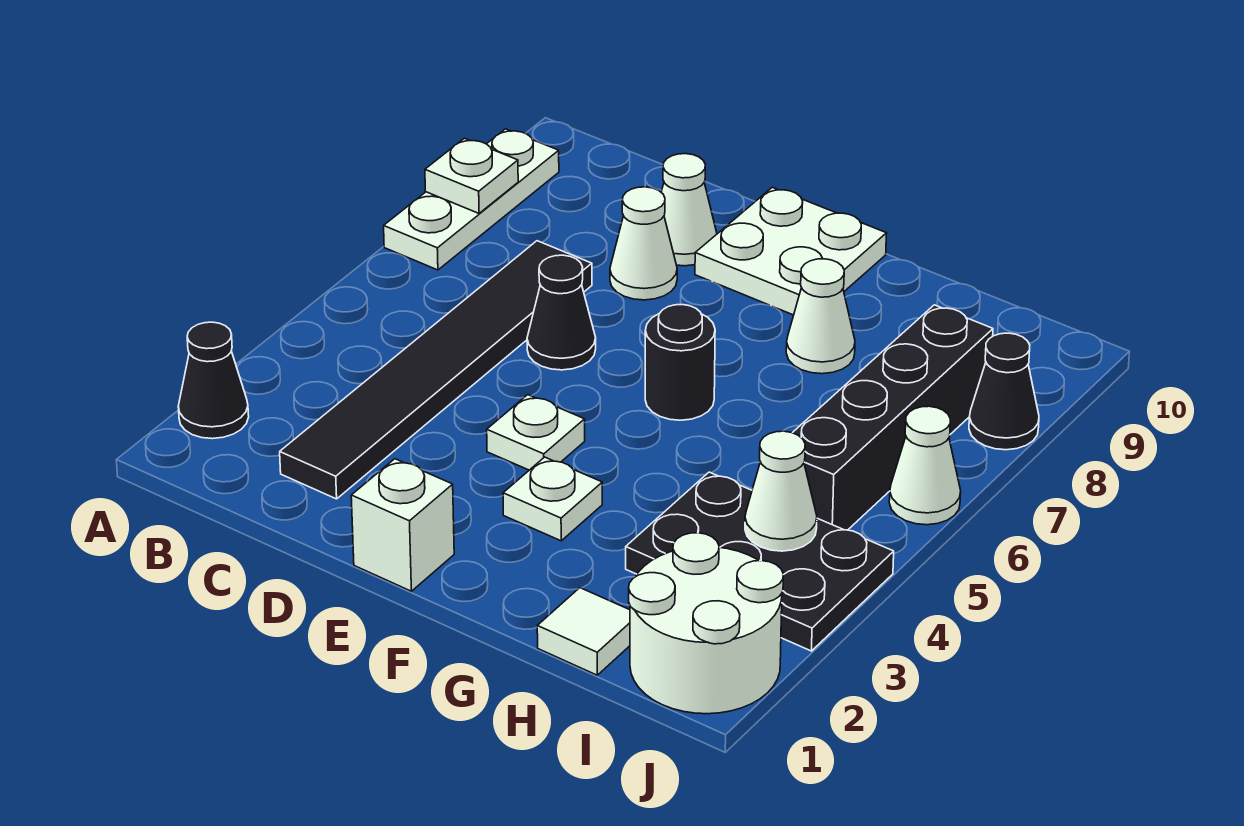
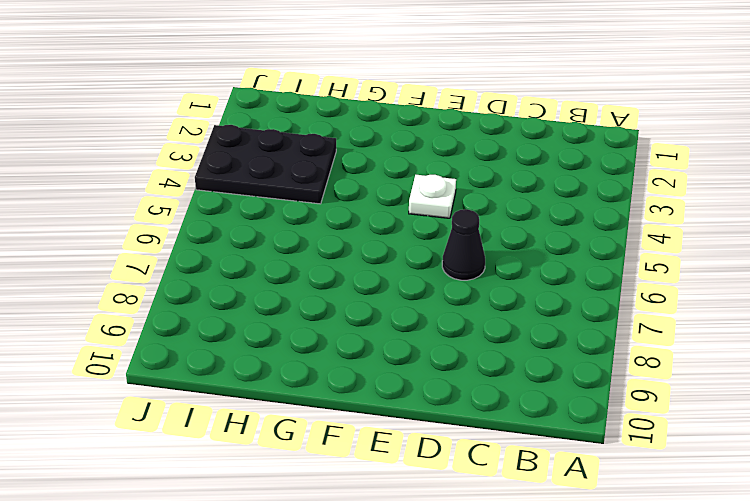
none -> black cone A2 level 1
none -> white plate A7:A9 level 1
none -> black tile C2:C7 level 1

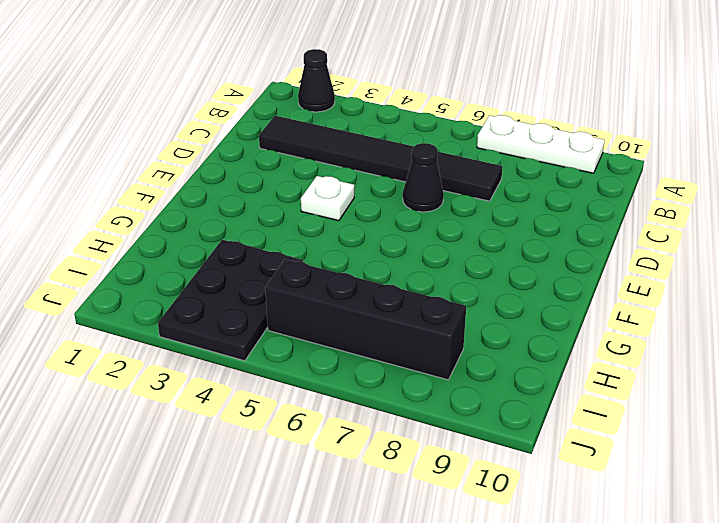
none -> white cone D8 level 1
none -> white cone D9 level 1
none -> white brick E1 level 1

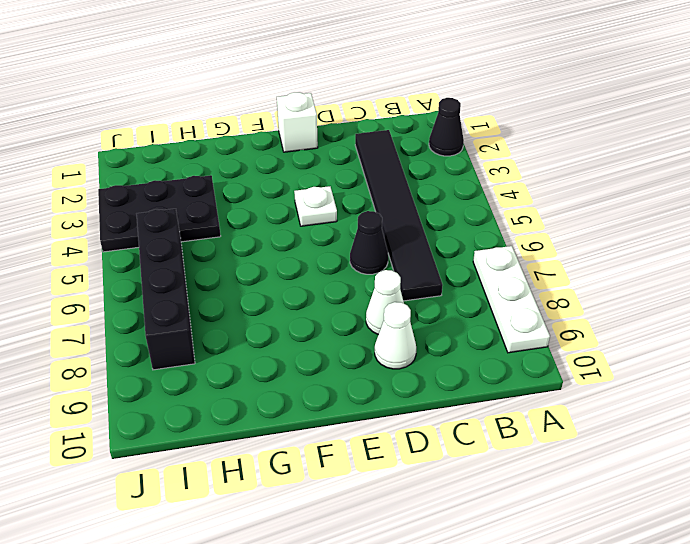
none -> white plate E9:F10 level 1
none -> white plate F3 level 1
none -> black round brick F6 level 1

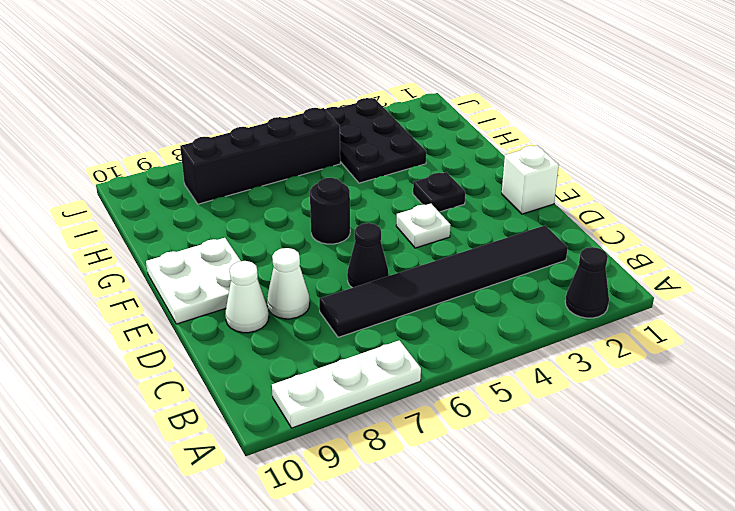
black plate F3 level 1 -> white plate F3 level 1
none -> white cone G8 level 1
none -> white tile H1 level 1
none -> white round brick I1:J2 level 1

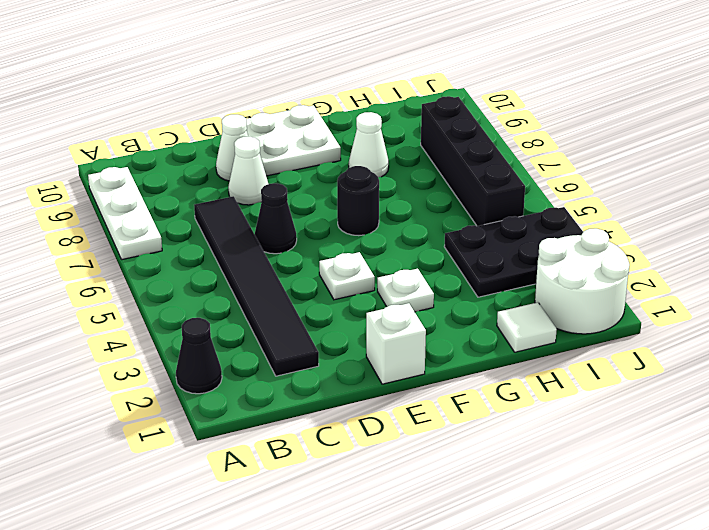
none -> white cone J6 level 1
none -> black cone J8 level 1
none -> white plate A8 level 2

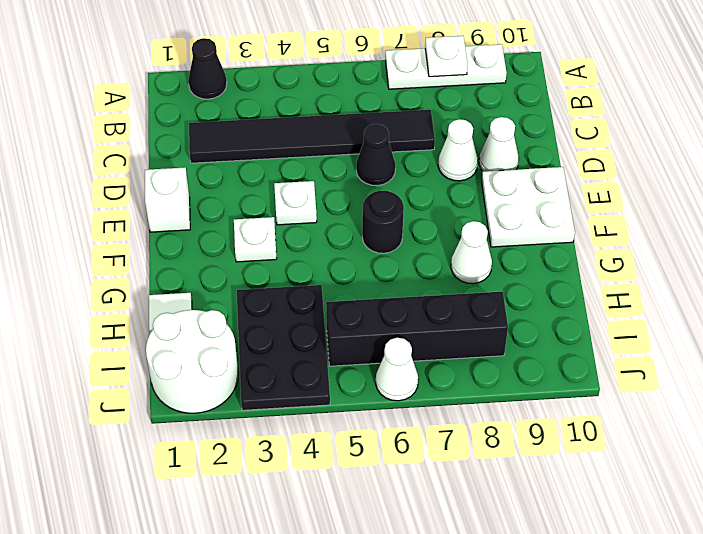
none -> black cone J8 level 1
none -> white cone I4 level 2

